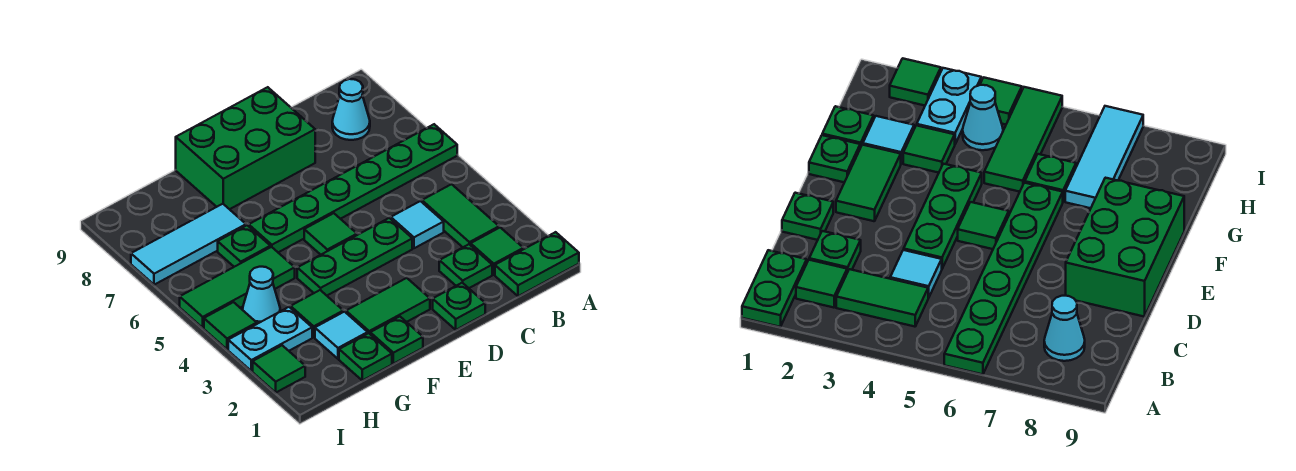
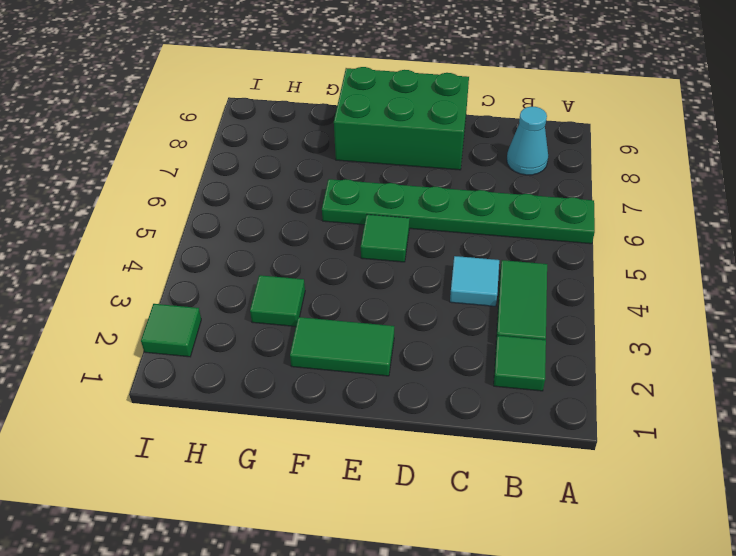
none -> green plate A1:B1 level 1
none -> green plate C2 level 1
none -> green plate D1 level 1

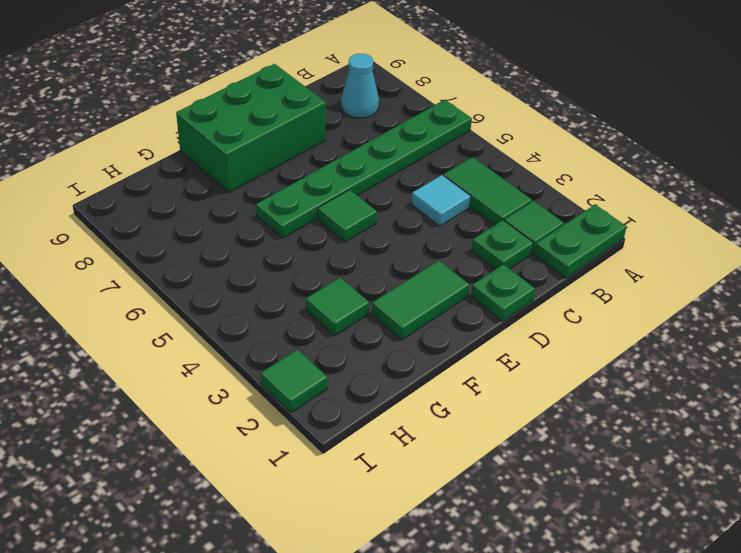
none -> green plate D4:F4 level 1
none -> green plate F1 level 1
none -> green plate G1 level 1

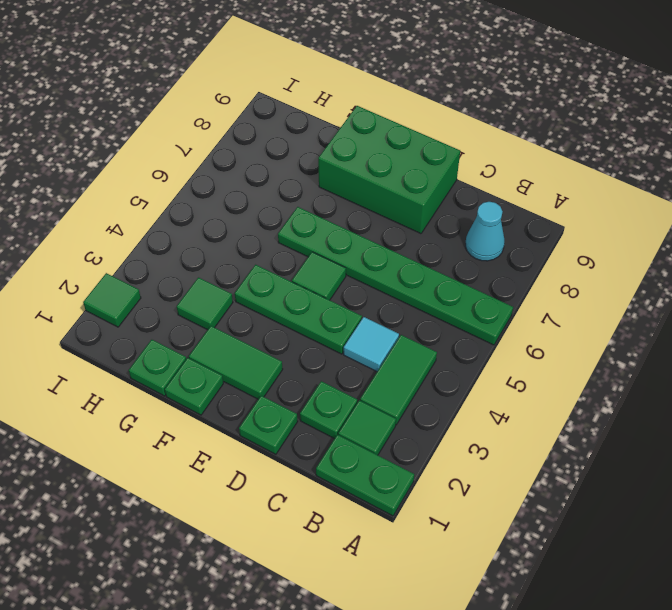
none -> cyan tile G2 level 1
none -> green tile G5:I5 level 1
none -> green plate G6 level 1

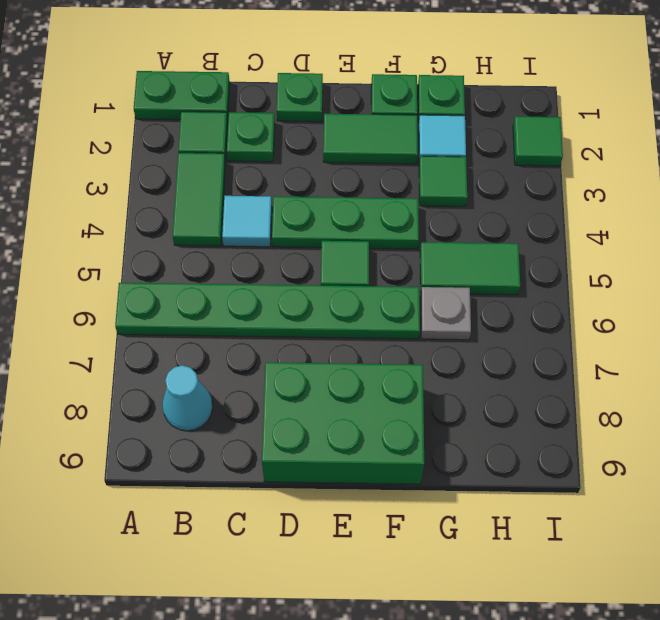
green tile G5:H5 level 1 -> green tile G5:I5 level 1
grey plate G6 level 1 -> green plate G6 level 1
none -> cyan tile G7:I7 level 1
none -> cyan plate H3:I3 level 1
none -> cyan cone H4 level 1

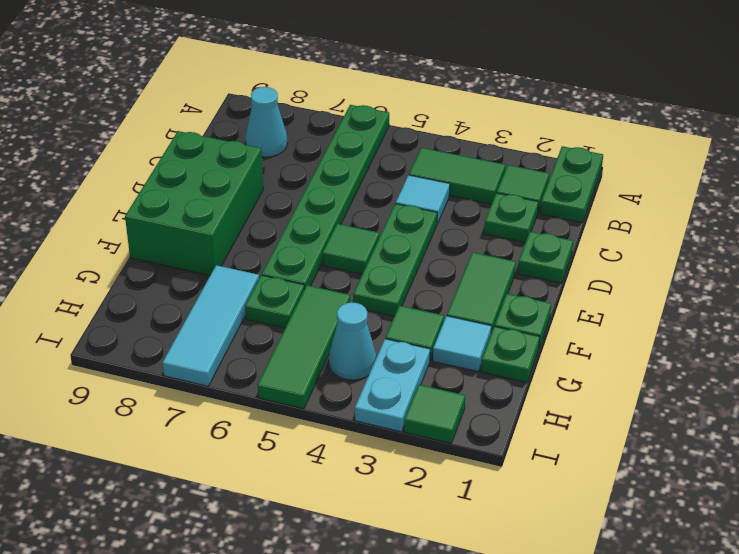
none -> green tile I4 level 1

